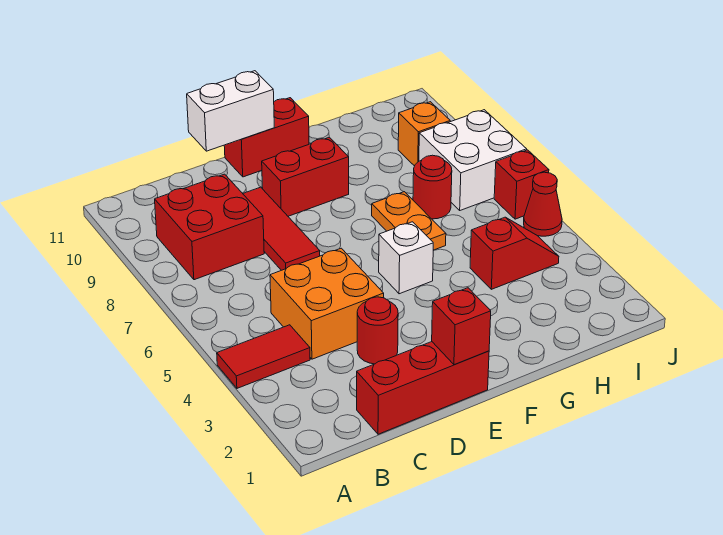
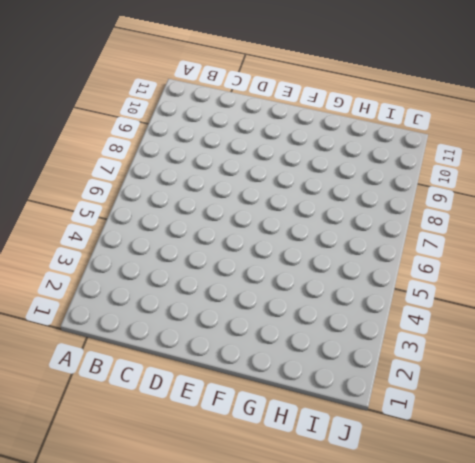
none -> red tile A4:B4 level 1
none -> red brick B8:C9 level 1
none -> red brick C1:E1 level 1

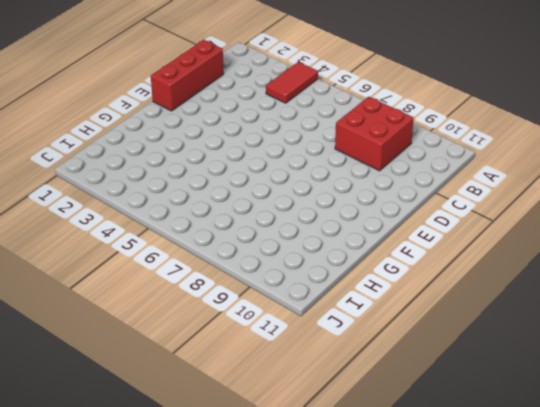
none -> orange brick C4:D5 level 1
none -> red round brick D3 level 1
none -> red tile D7:D9 level 1

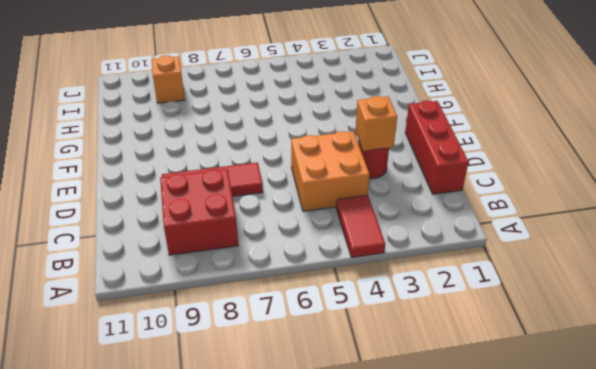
orange brick D3 level 2 -> none
none -> red brick E9:F9 level 1
none -> red brick E11:F11 level 1
none -> white brick F5 level 1

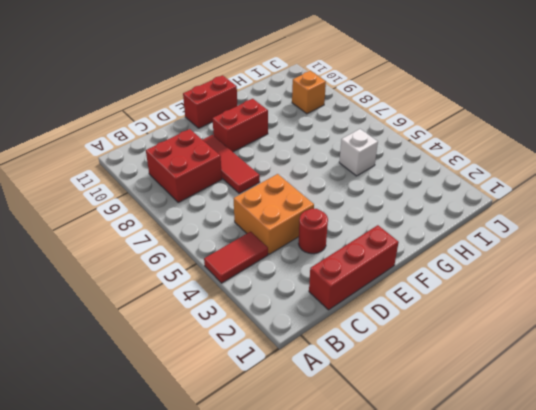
white brick H5 level 1 -> white brick F5 level 1
none -> orange plate G6:G7 level 1
none -> red slope H4:I4 level 1 top H
none -> red round brick H7 level 1

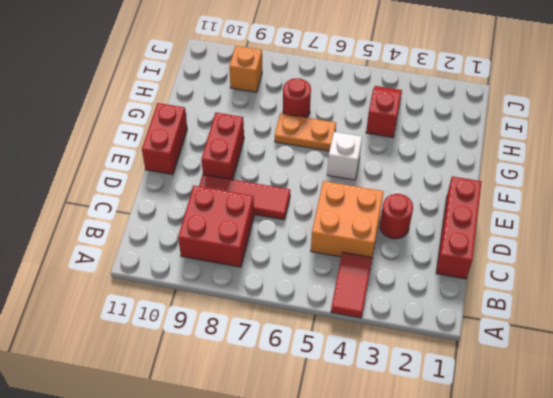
none -> white brick I7:J8 level 1
none -> red cone J5 level 1
none -> red brick J6 level 1

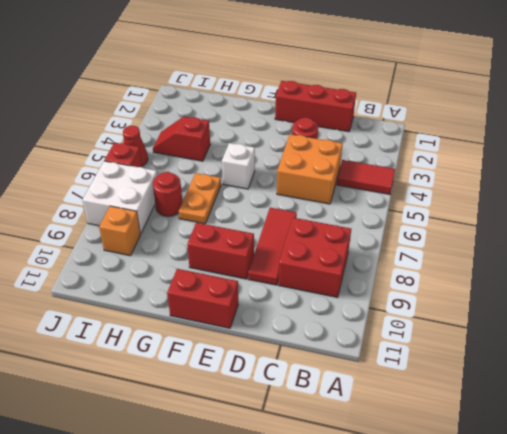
none -> white brick D11:E11 level 2
none -> red brick E1 level 2

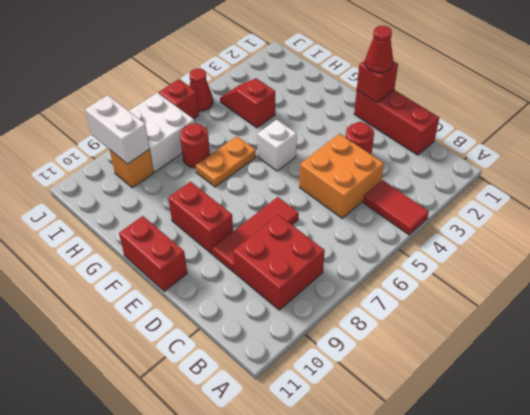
red cone E1 level 3 -> none
white brick I9:J9 level 2 -> white brick D11:E11 level 2

